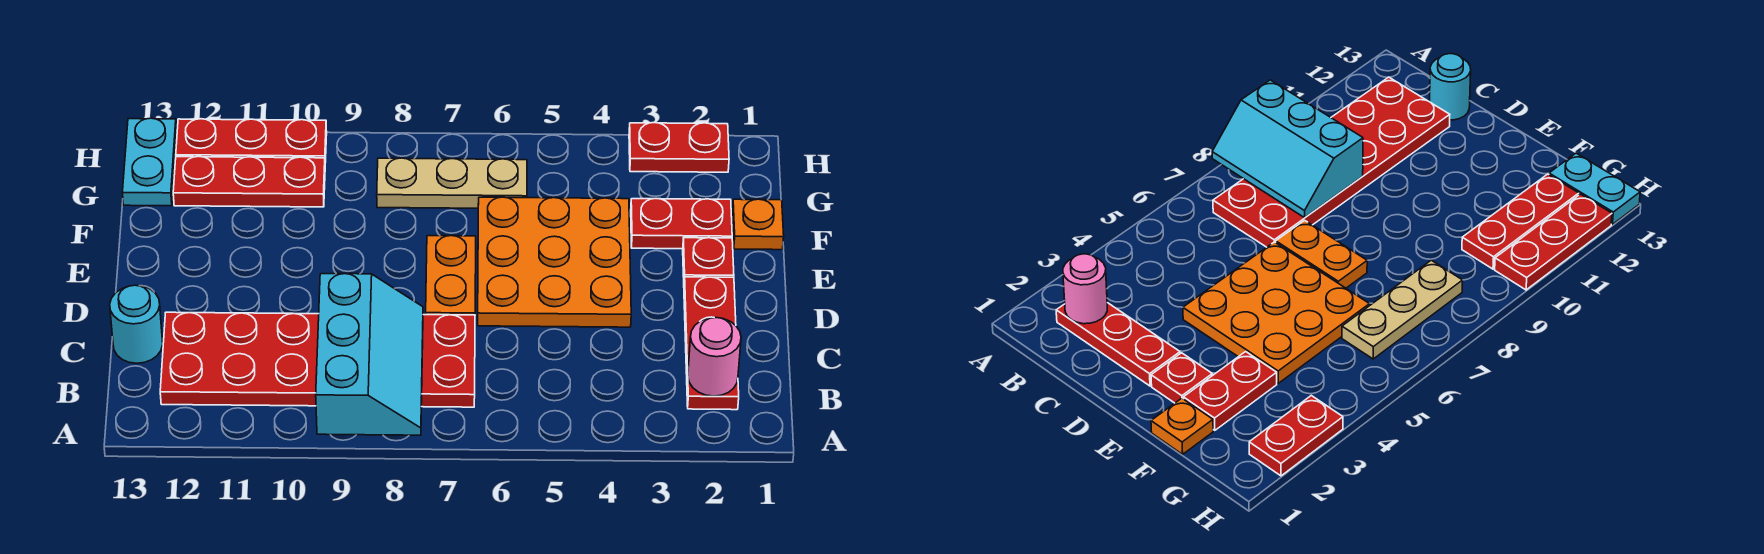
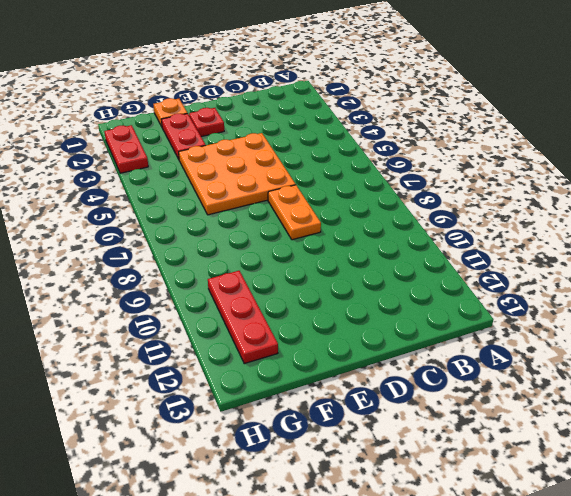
orange plate D7:D8 level 1 -> orange plate D7:E7 level 1
none -> red plate B2:D2 level 1
none -> red plate B7:C12 level 1
none -> cyan round brick C13 level 1

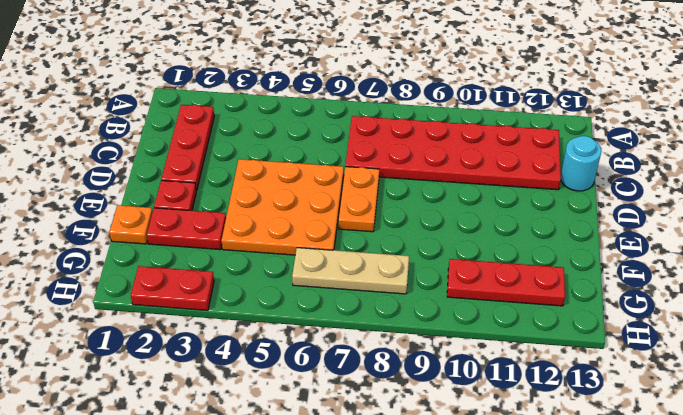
none -> cyan plate G13:H13 level 1
none -> red plate H10:H12 level 1
none -> cyan slope A8:C9 level 2 top 9

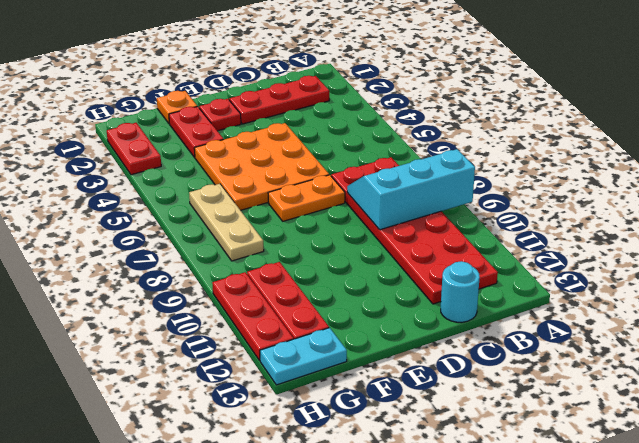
none -> pink round brick B2 level 2

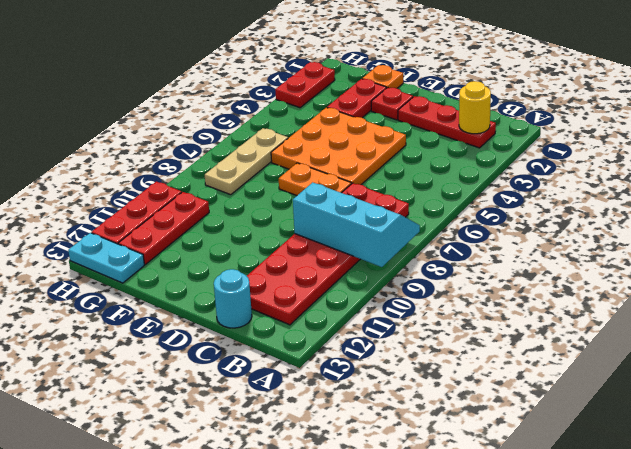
yellow round brick B2 level 2 -> pink round brick B2 level 2

